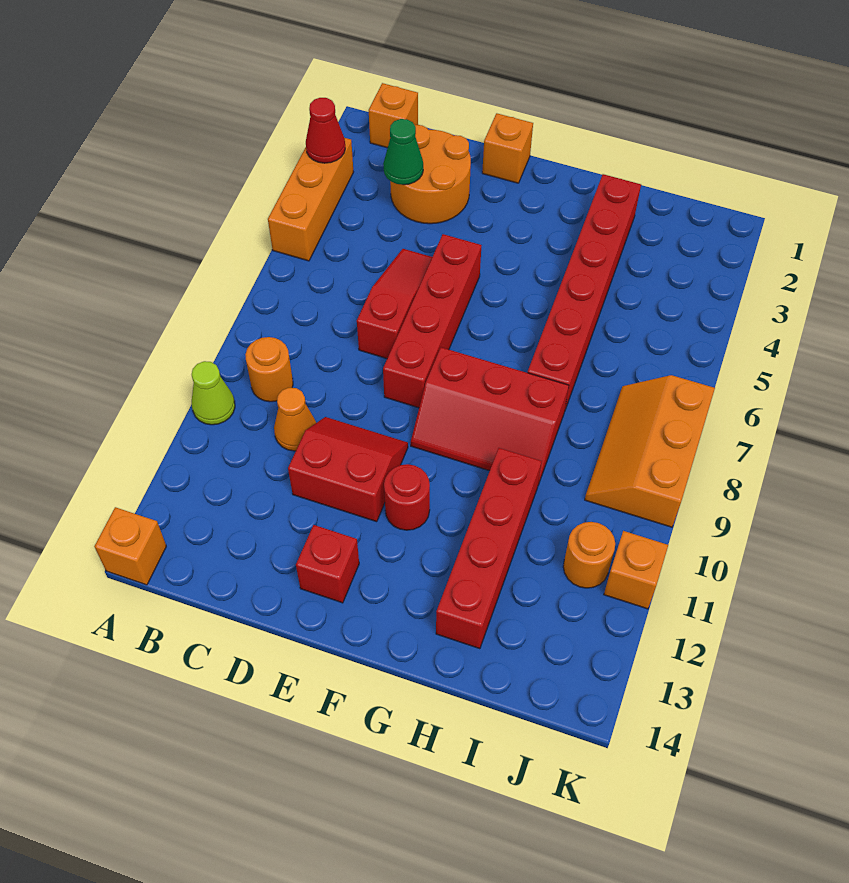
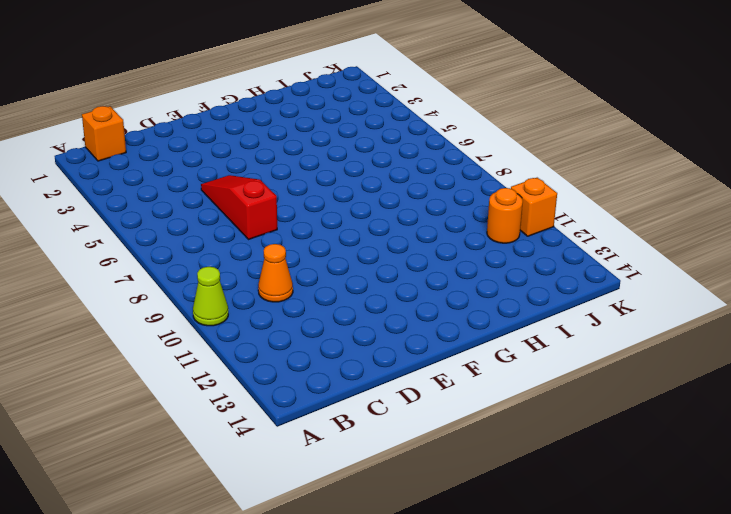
none -> orange brick A3:A5 level 1
none -> orange brick A14 level 1
none -> orange round brick B9 level 1

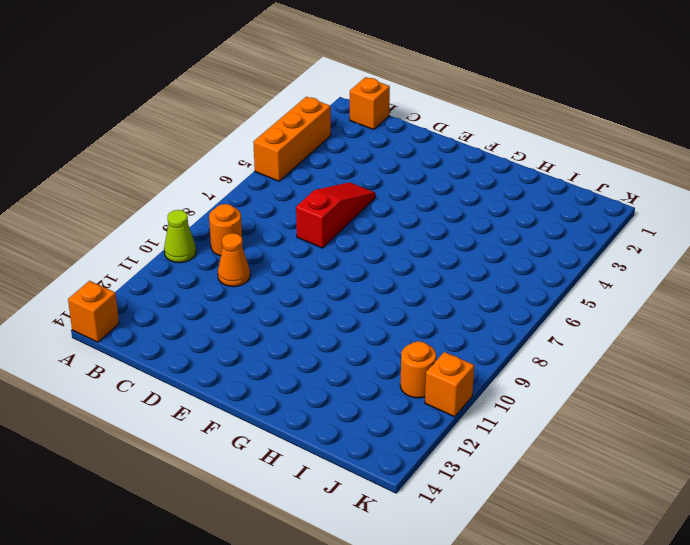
none -> orange round brick C2:D3 level 1
none -> red slope D10:E11 level 1 top 11
none -> orange brick E1 level 1

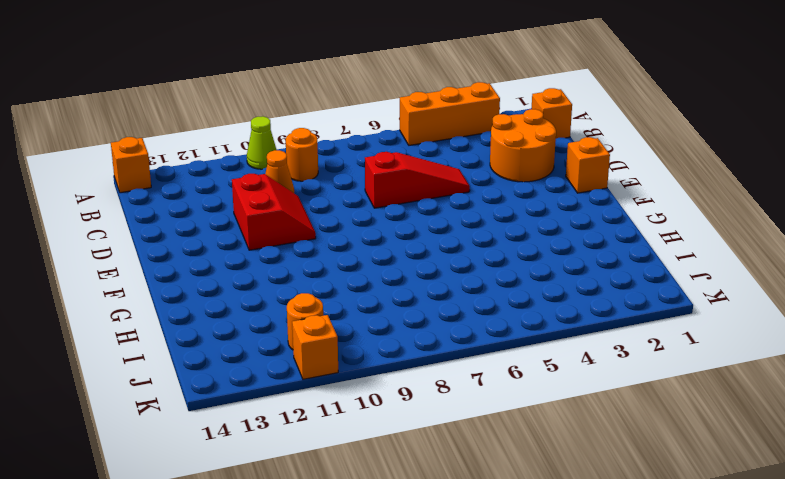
none -> red brick E5:E8 level 1
none -> red brick E13 level 1
none -> red slope F8:H9 level 1 top 8

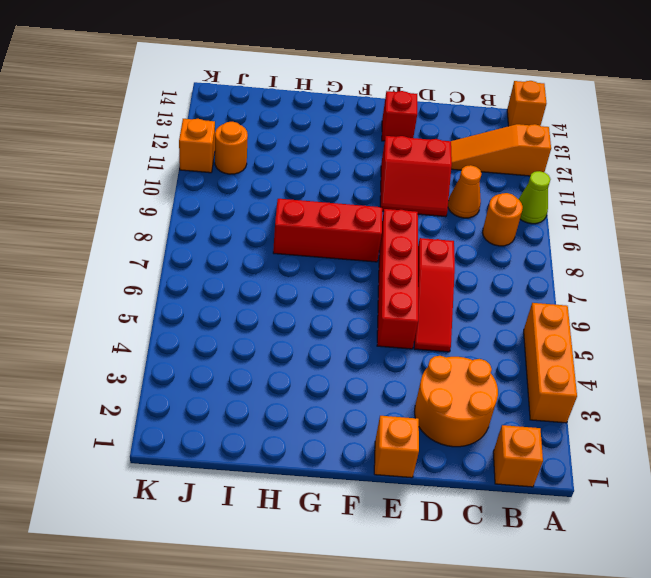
orange slope A12:C12 level 1 top A -> none
none -> red round brick F11 level 1
none -> red brick H2:H7 level 1
none -> red brick H10:H13 level 1

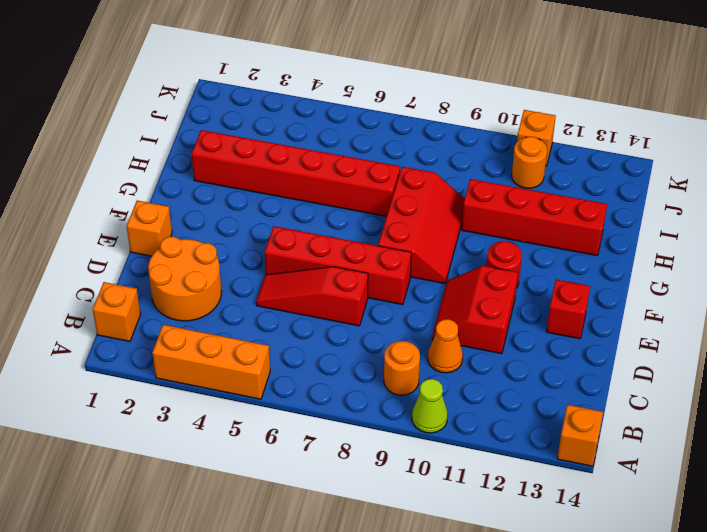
none -> orange slope J7:K9 level 1 top K
none -> red cone A3 level 2
none -> green cone C3 level 2

